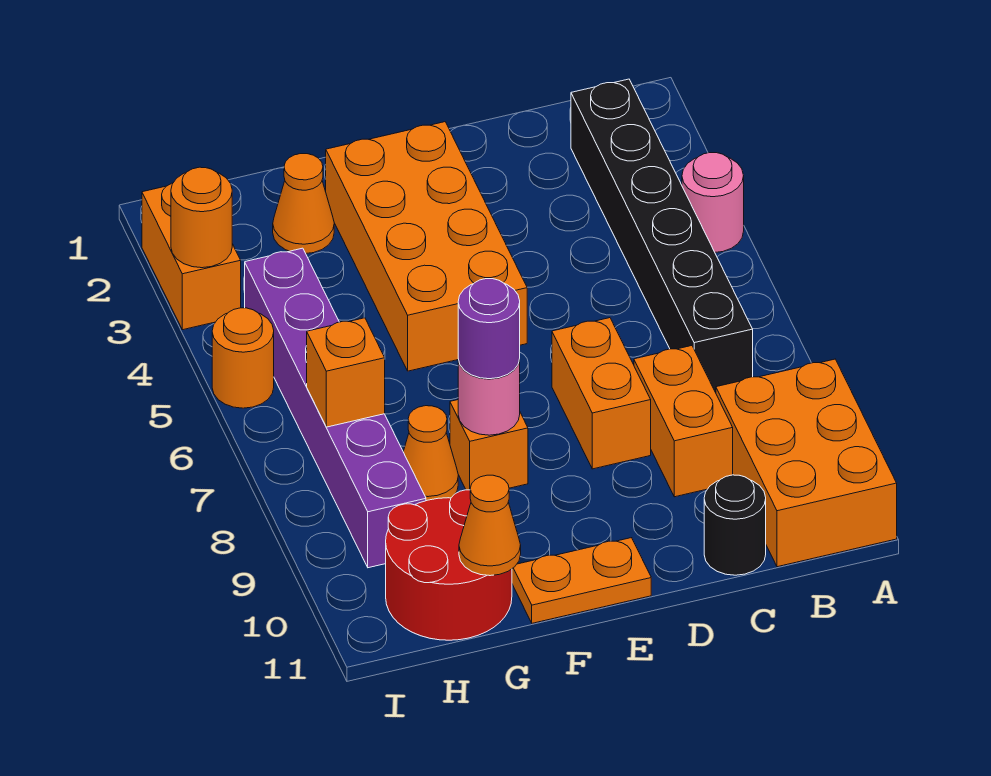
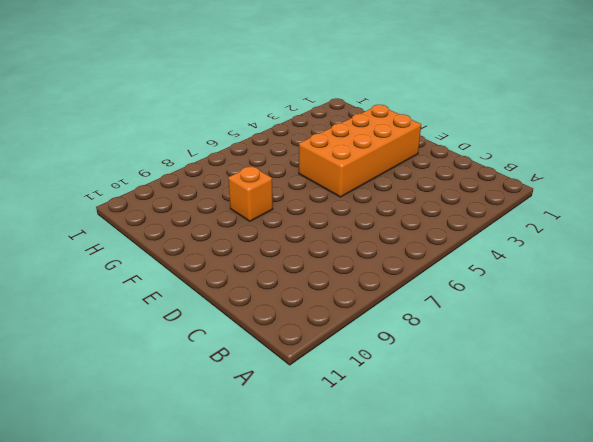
none -> pink round brick A4 level 1
none -> orange brick A9:B11 level 1
none -> black brick B2:B7 level 1

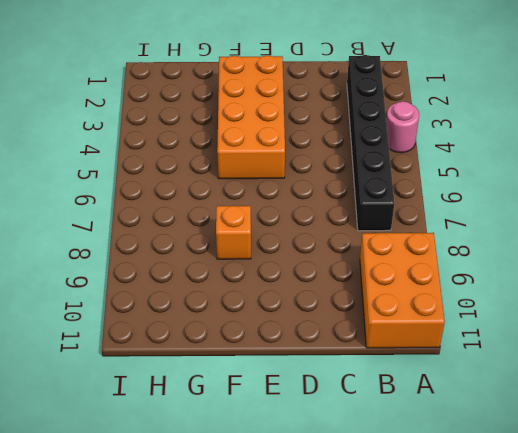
none -> orange brick C8:C9 level 1
none -> black round brick C11 level 1
none -> orange brick D7:D8 level 1

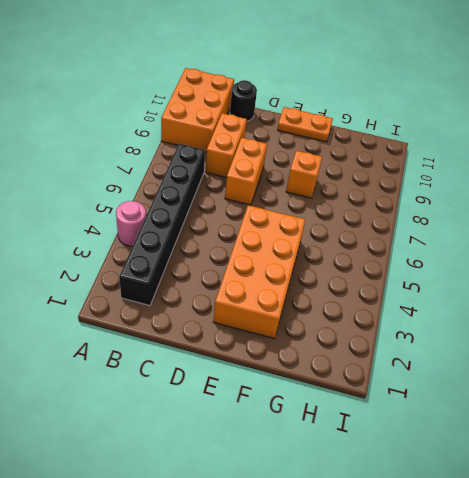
none -> orange cone G2 level 1
none -> orange cone G8 level 1
none -> red round brick G10:H11 level 1

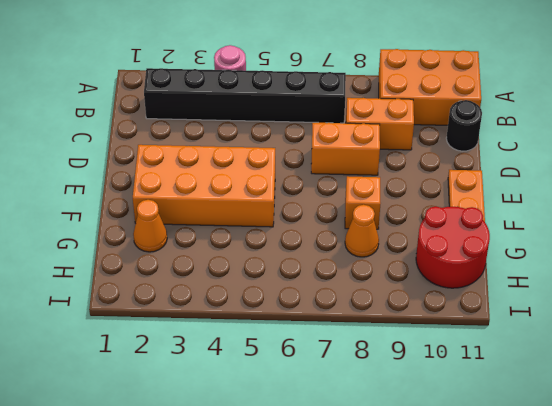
none -> purple brick H4:H9 level 1
none -> orange brick I2:I3 level 1
none -> orange round brick I5 level 1

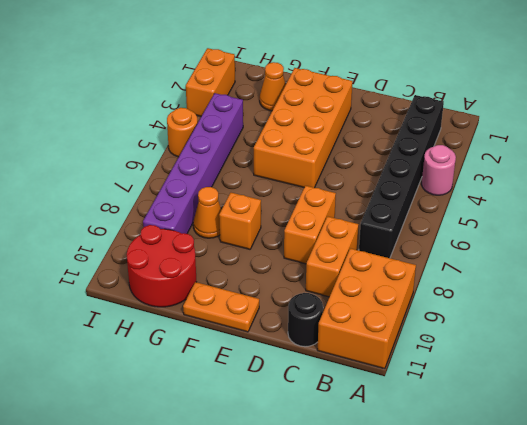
none -> pink round brick F8 level 2
none -> orange cone G11 level 2
none -> orange brick H7 level 2

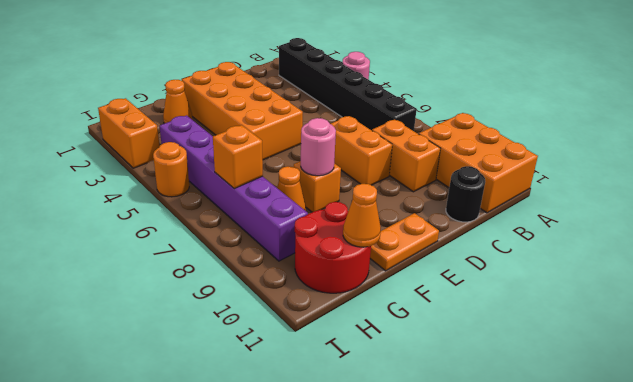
none -> orange round brick I3 level 2
none -> purple round brick F8 level 3

